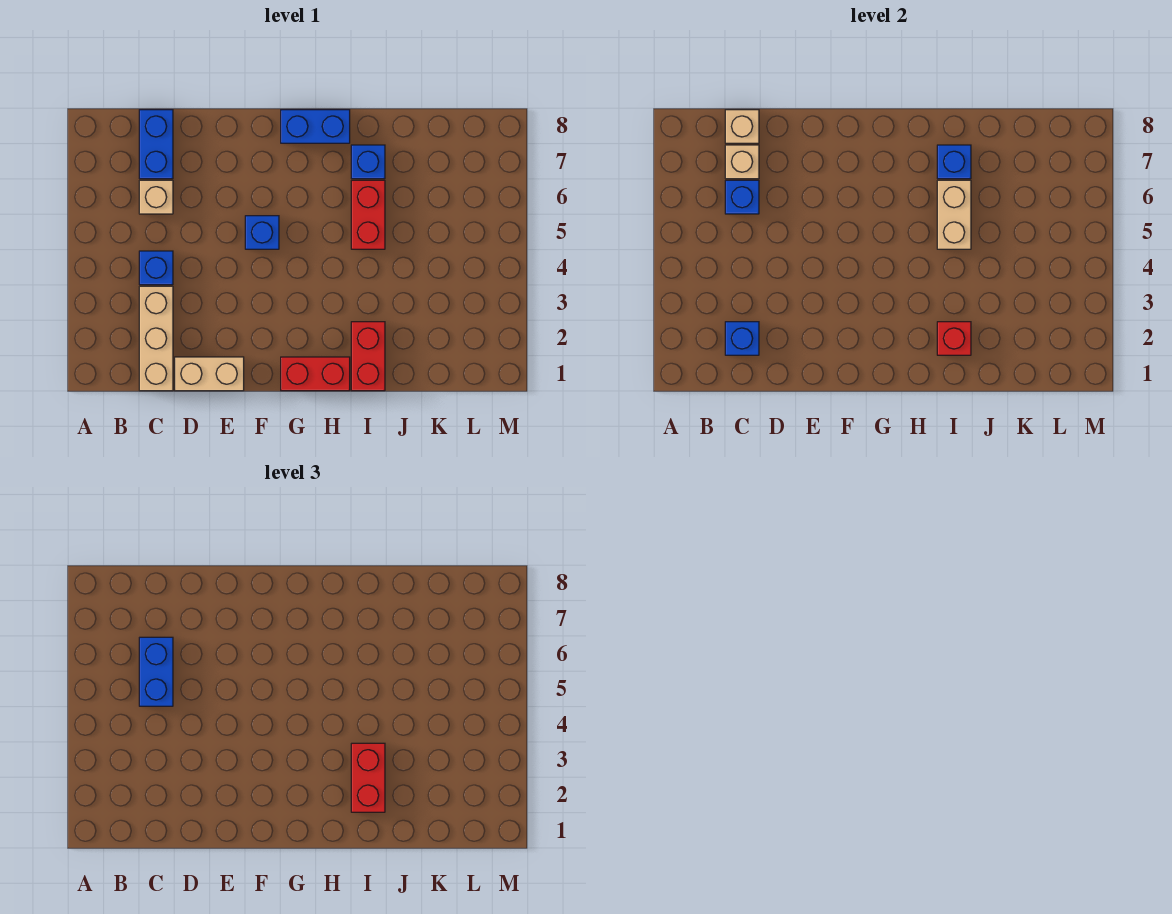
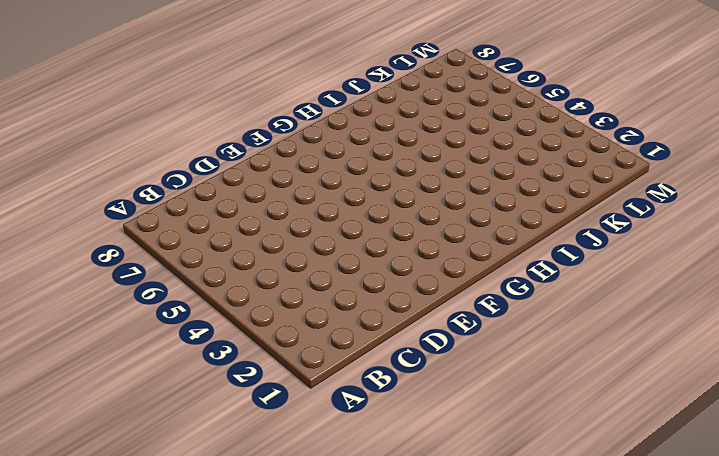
none -> tan brick C1:C3 level 1
none -> blue brick C4 level 1
none -> tan brick C6 level 1

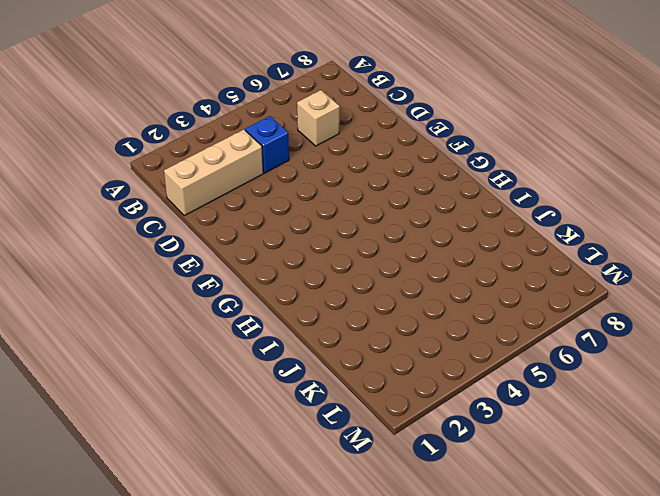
none -> blue brick C7:C8 level 1
none -> tan brick D1:E1 level 1
none -> blue brick F5 level 1

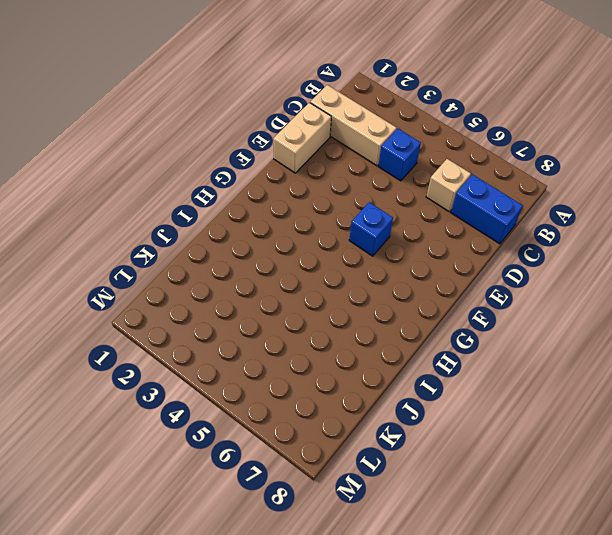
none -> red brick G1:H1 level 1
none -> blue brick G8:H8 level 1
none -> red brick I1:I2 level 1

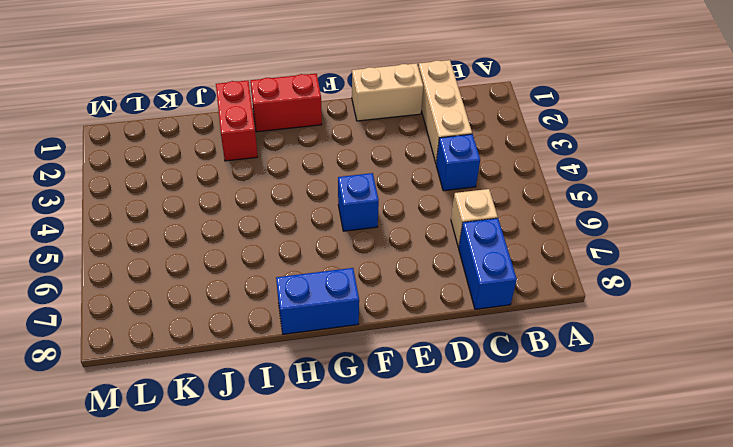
none -> red brick I5:I6 level 1
none -> blue brick I7 level 1
none -> blue brick C2 level 2

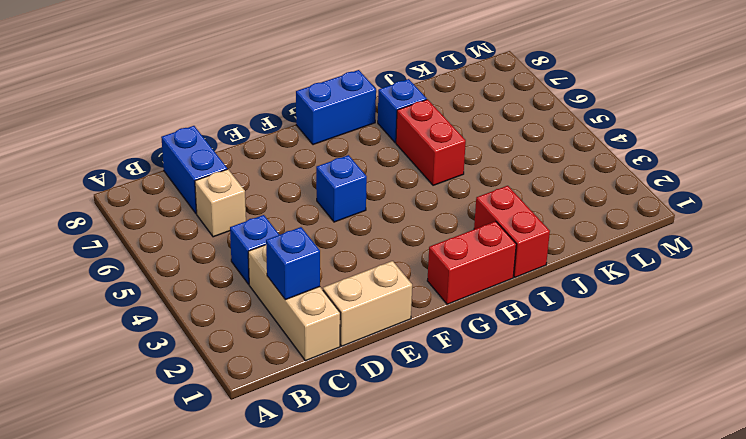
none -> blue brick C6 level 2
none -> tan brick C7 level 2
none -> tan brick C8 level 2

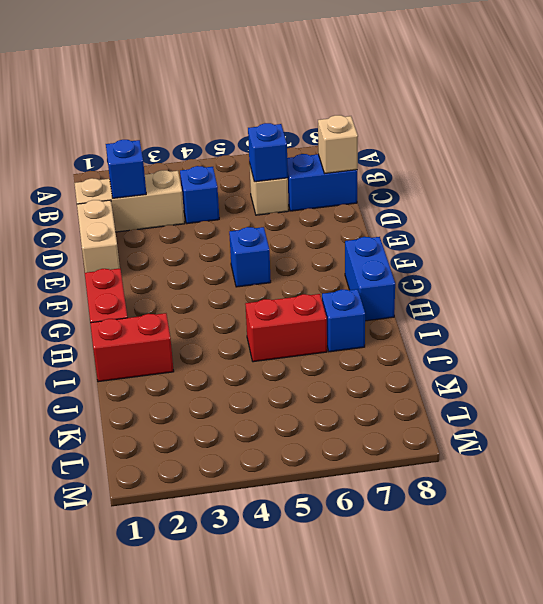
none -> tan brick C7 level 2
none -> red brick I2 level 2
none -> tan brick I5:I6 level 2

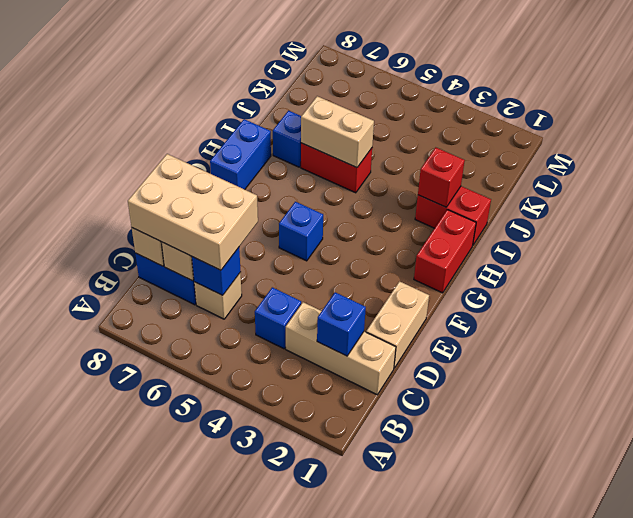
tan brick C6:D8 level 3 -> blue brick C5:C6 level 3
none -> blue brick I7 level 2
none -> red brick I2:I3 level 3

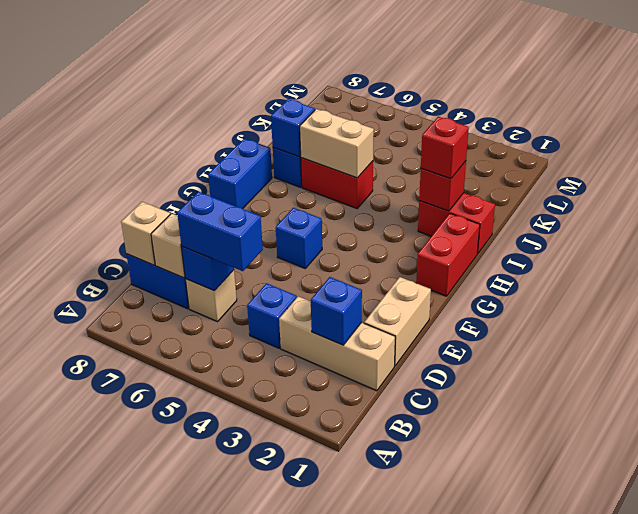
red brick I2 level 3 -> red brick I2:I3 level 3

